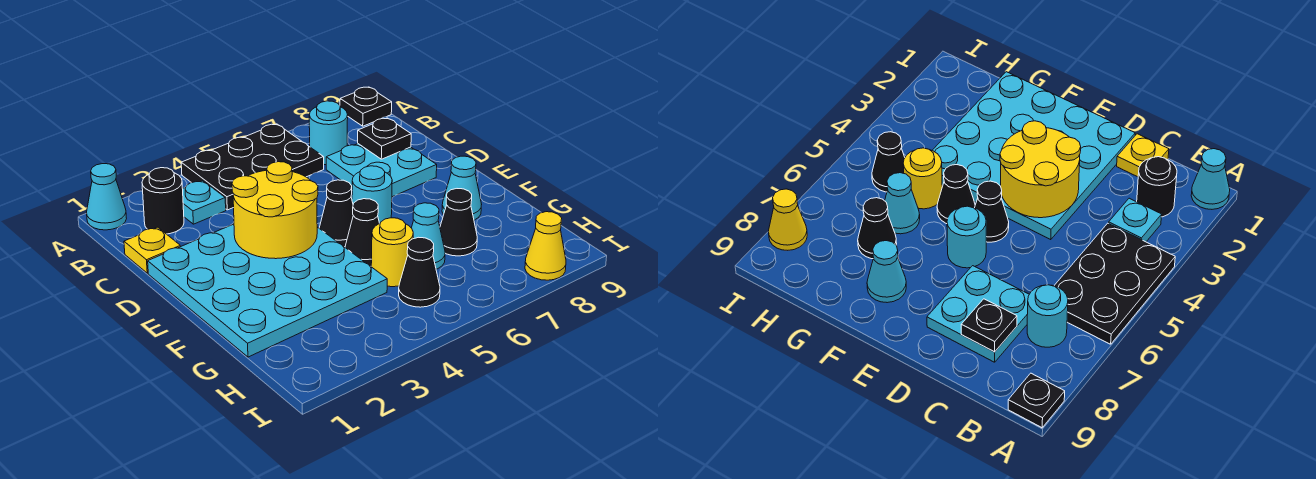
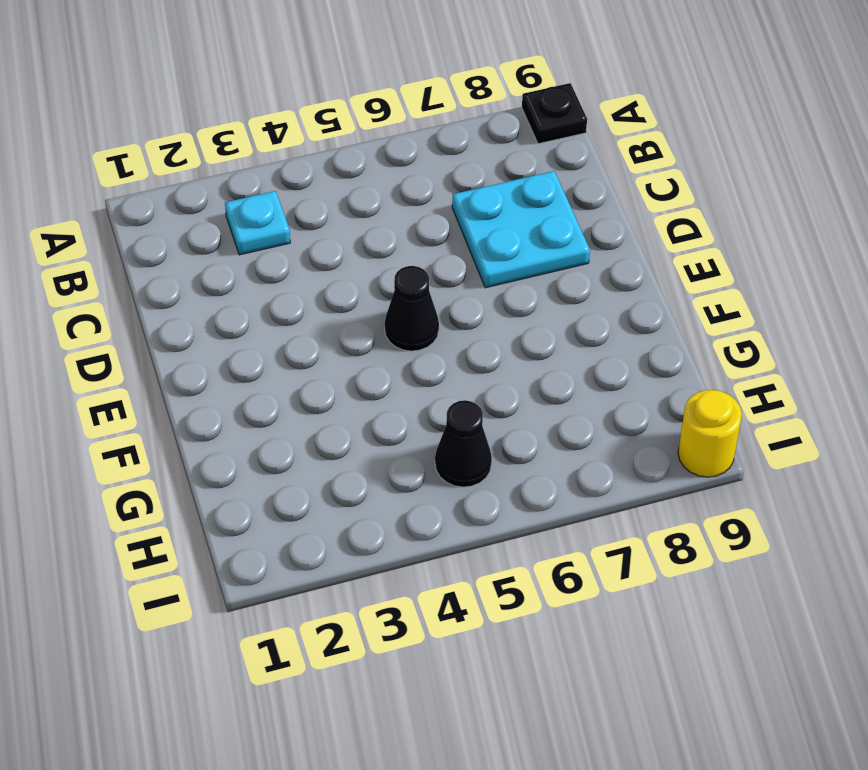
yellow round brick I9 level 1 -> yellow round brick G5 level 1
none -> cyan cone A1 level 1
none -> black plate A4:B6 level 1
none -> black round brick B2 level 1

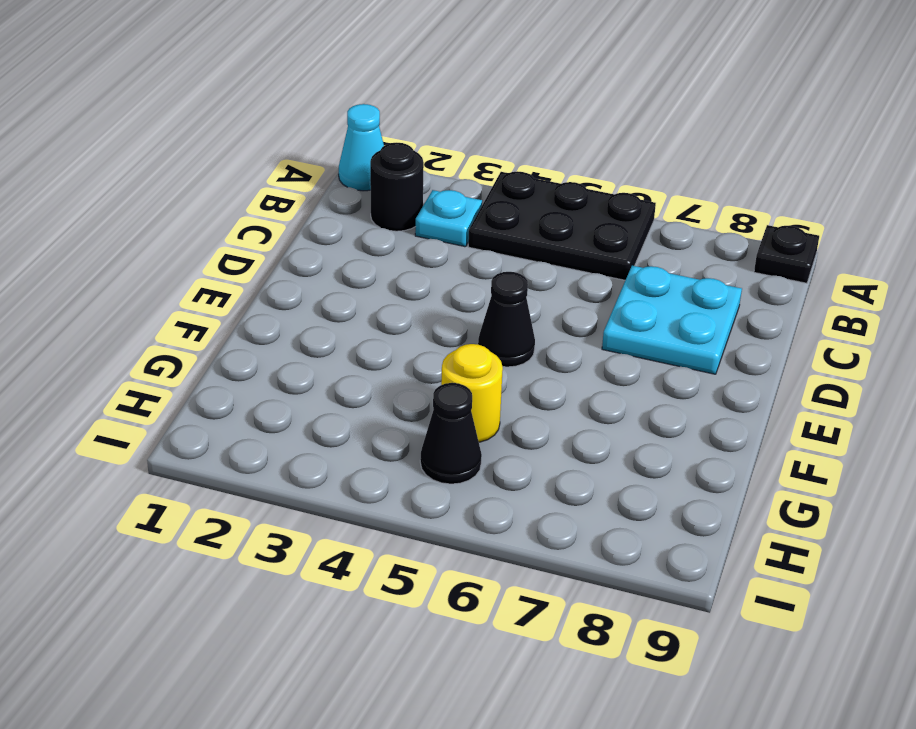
none -> cyan round brick B7 level 1
none -> yellow plate C1 level 1
none -> cyan plate D1:G4 level 1

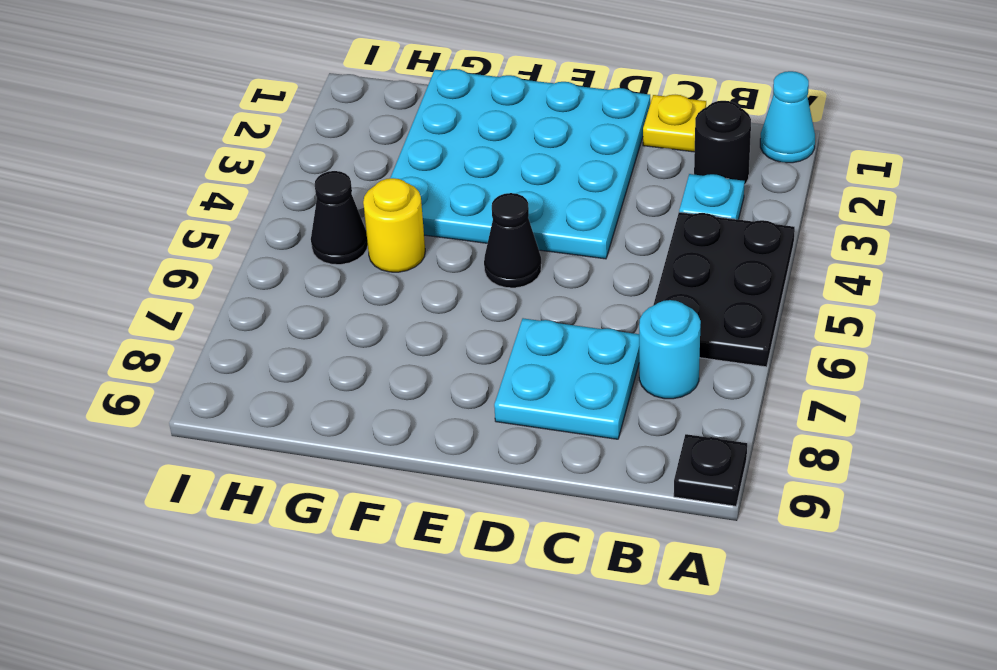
none -> cyan round brick E6 level 1
none -> black cone F5 level 1
none -> cyan cone F8 level 1

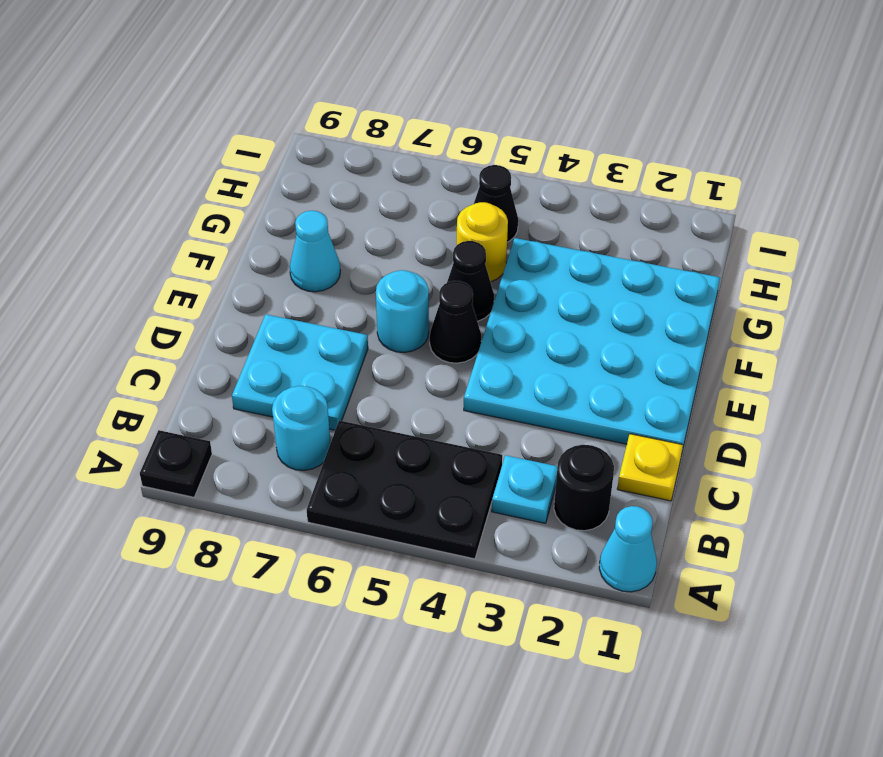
none -> cyan cone G6 level 1
none -> black cone G7 level 1
none -> yellow cone I8 level 1

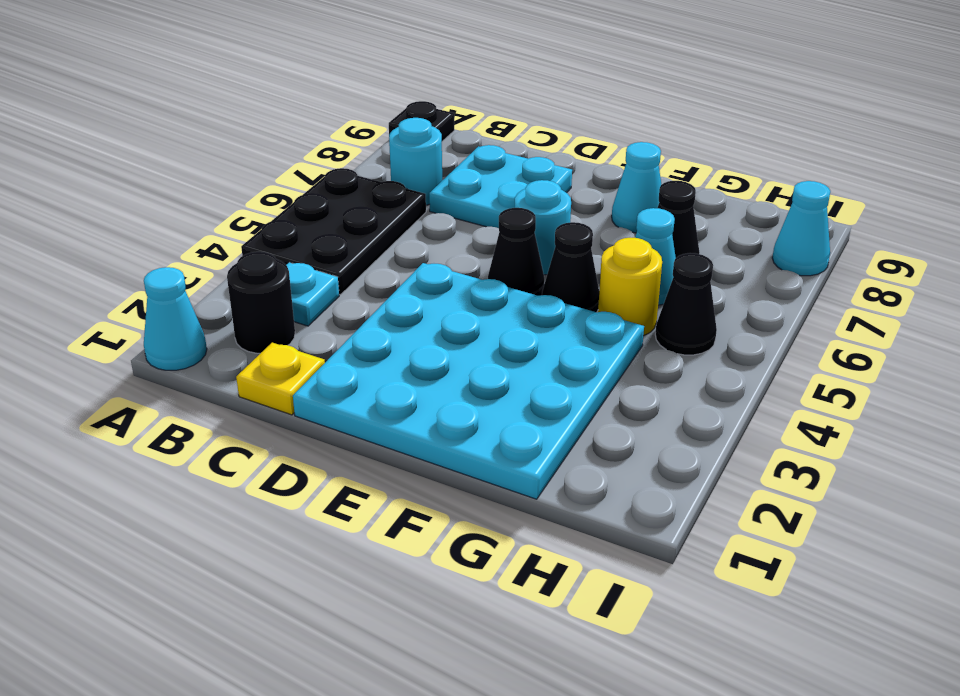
cyan cone I8 level 1 -> yellow cone I8 level 1
none -> black plate C8 level 2
none -> yellow round brick D3:E4 level 2

